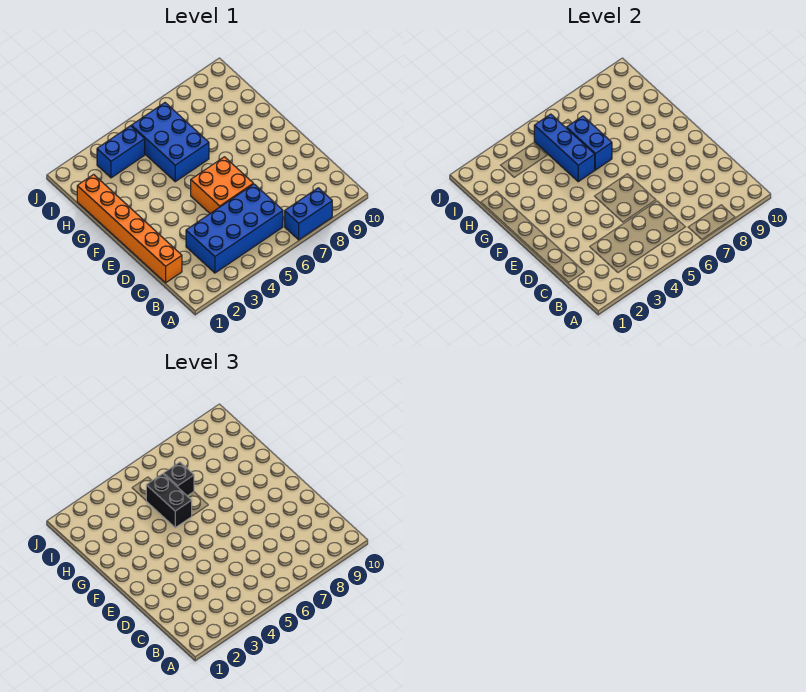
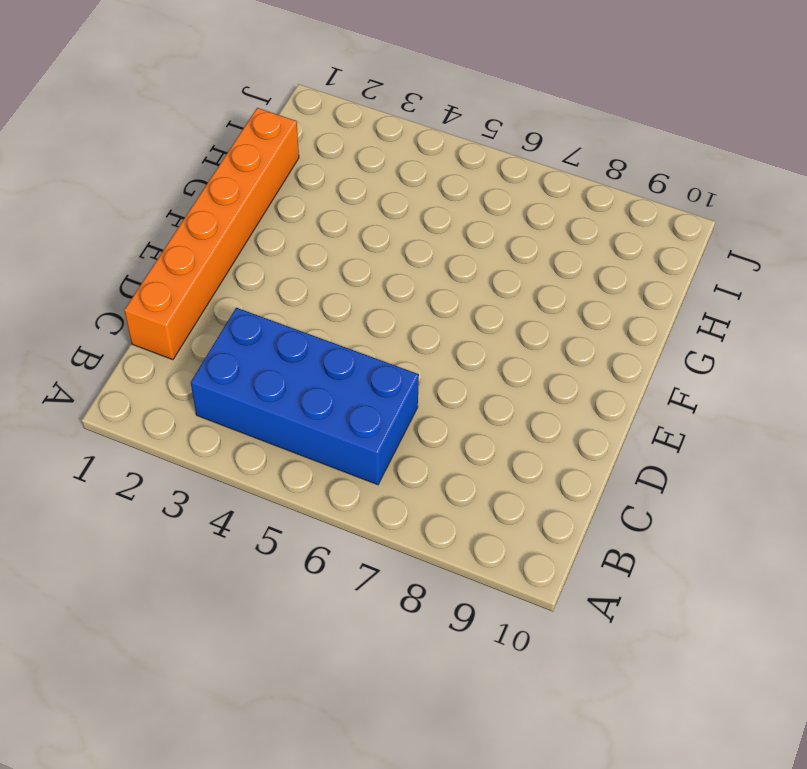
none -> blue brick A7:A8 level 1
none -> orange brick D5:E6 level 1

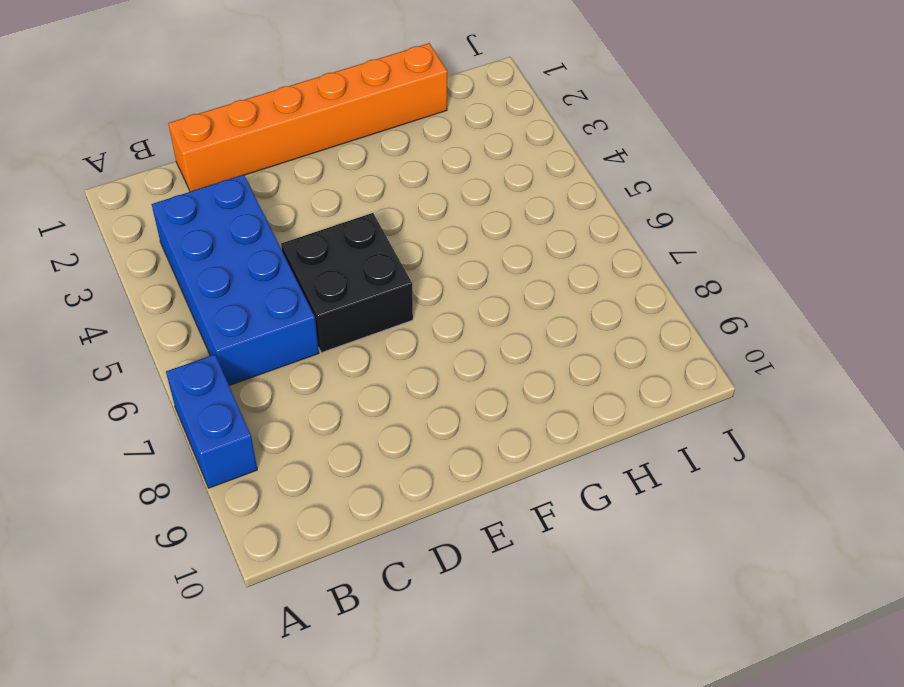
black brick D5:E6 level 1 -> orange brick D5:E6 level 1
none -> blue brick G5:I6 level 1
none -> blue brick I3:I4 level 1

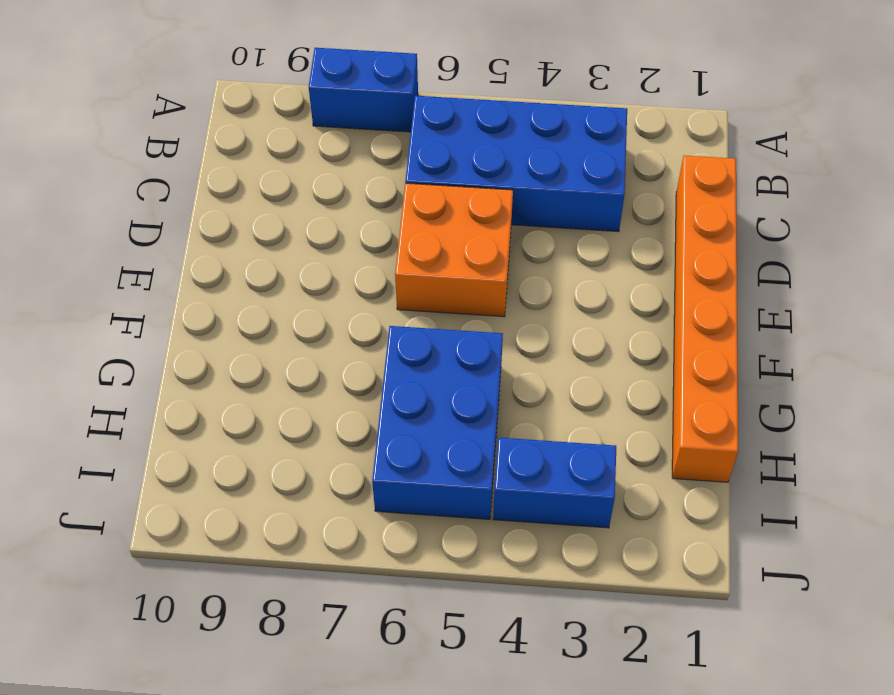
none -> blue brick G5:I5 level 2
none -> blue brick G6:H6 level 2

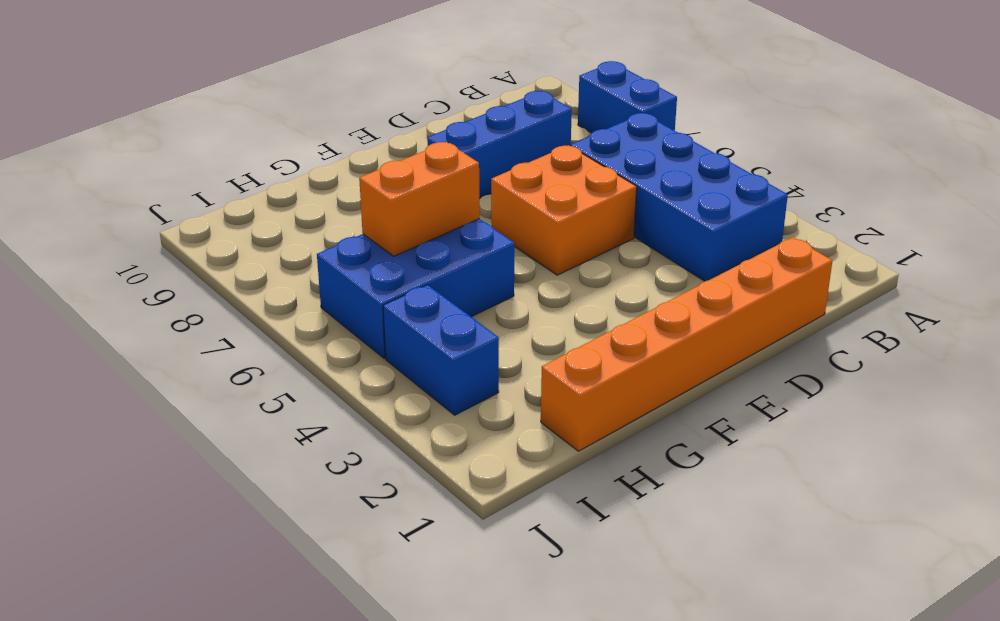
blue brick C8:E8 level 1 -> blue brick G5:I5 level 2
orange brick G6:H6 level 2 -> blue brick G6:H6 level 2
none -> black brick G5:H5 level 3
none -> black brick H6 level 3

